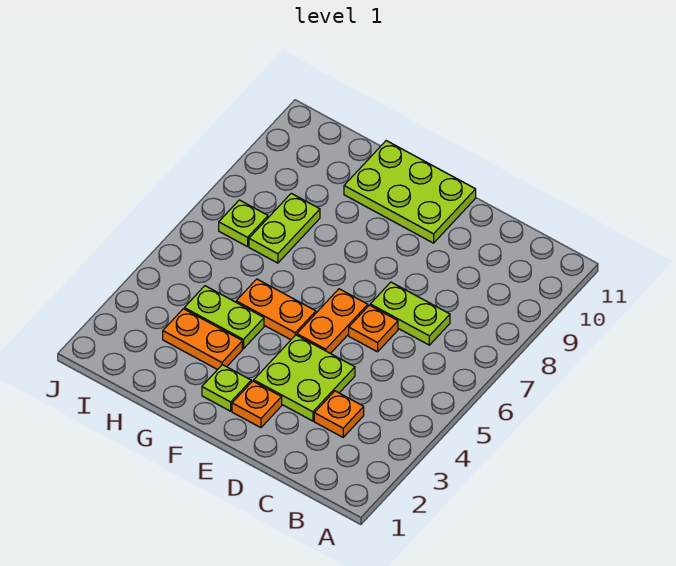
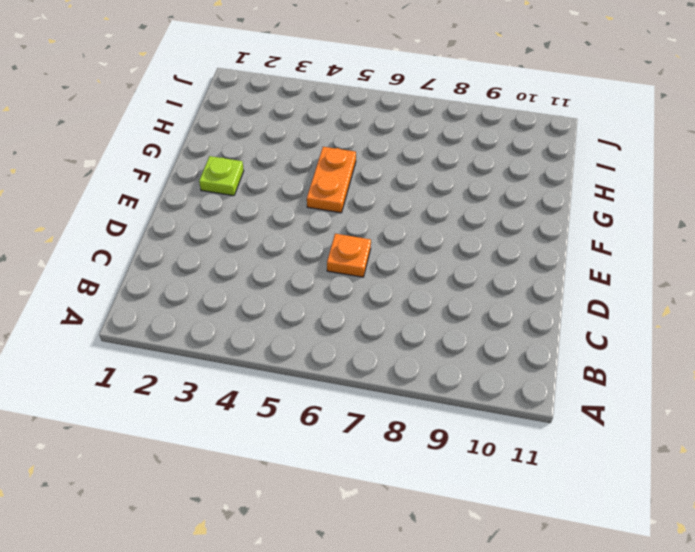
none -> orange plate C3 level 1
none -> lime plate C7:D7 level 1
none -> lime plate D3:E4 level 1

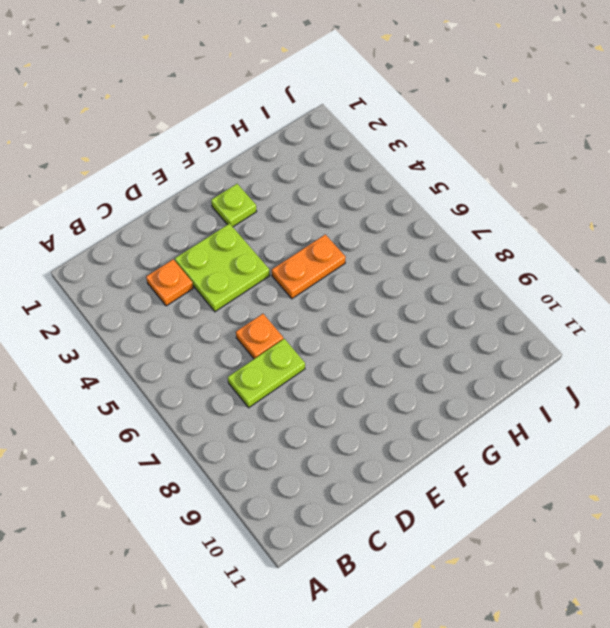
none -> orange plate E2 level 1
none -> orange plate E5:E6 level 1
none -> lime plate E10:G11 level 1

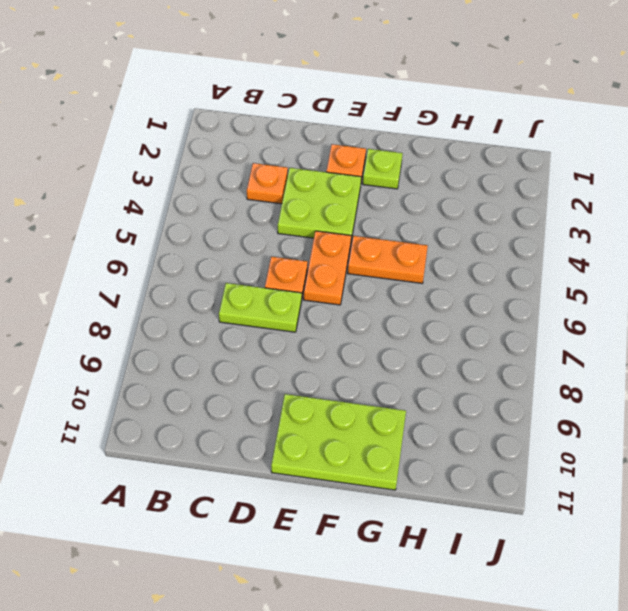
none -> orange plate G3:H3 level 1
none -> lime plate G4:H4 level 1
none -> lime plate H7:H8 level 1

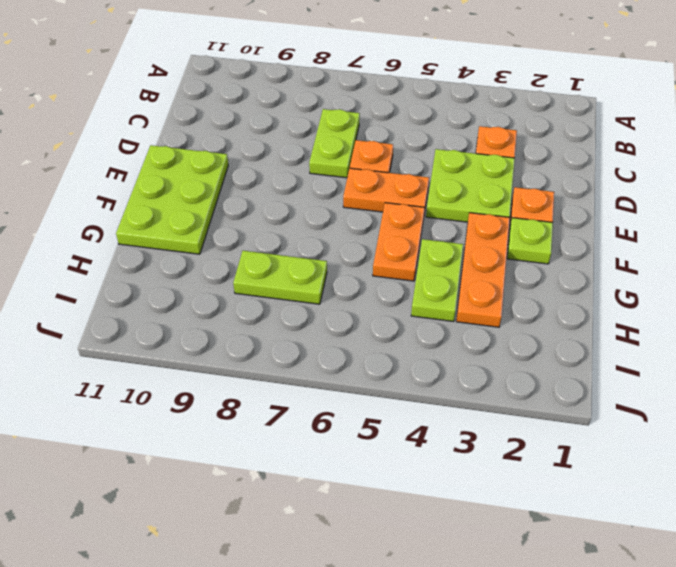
orange plate F3:H3 level 1 -> orange plate G3:H3 level 1
none -> lime plate I7 level 1

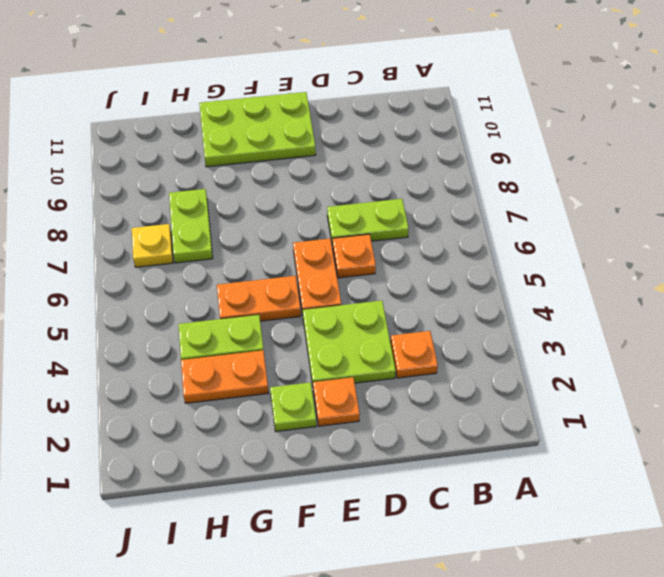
yellow plate I7 level 1 -> lime plate I7 level 1

